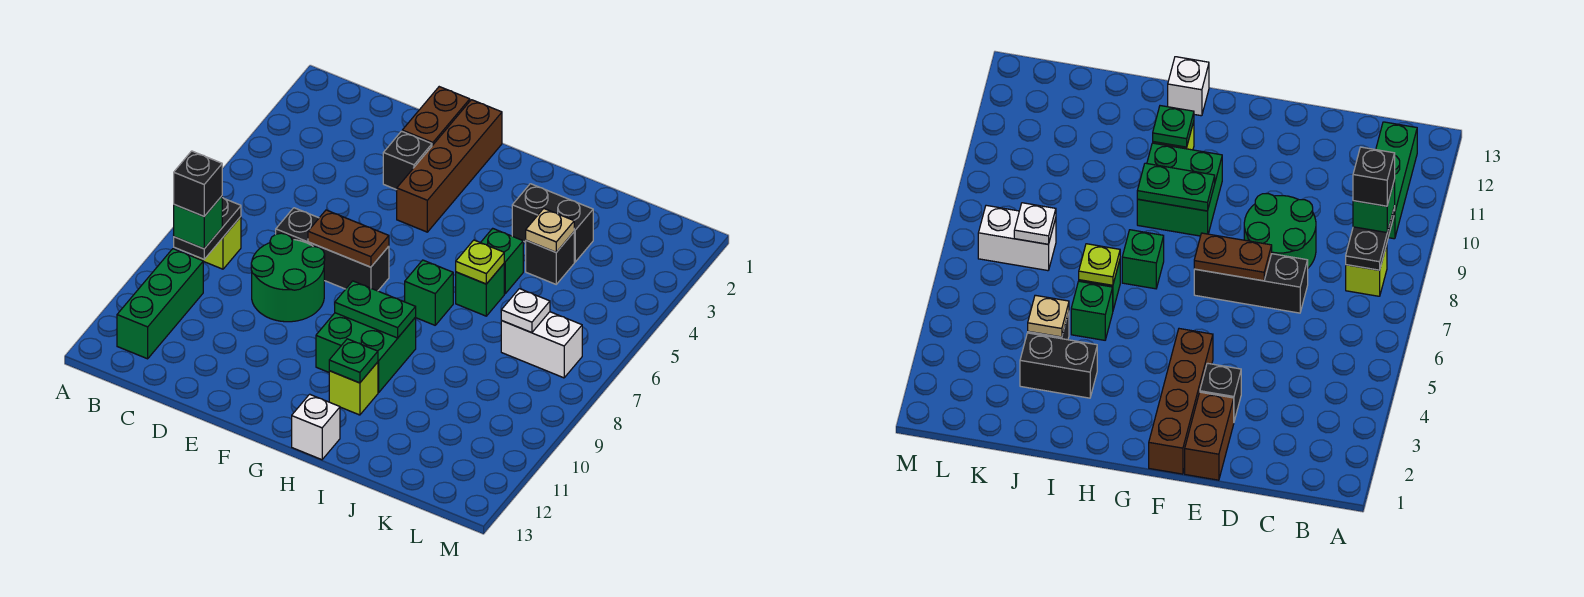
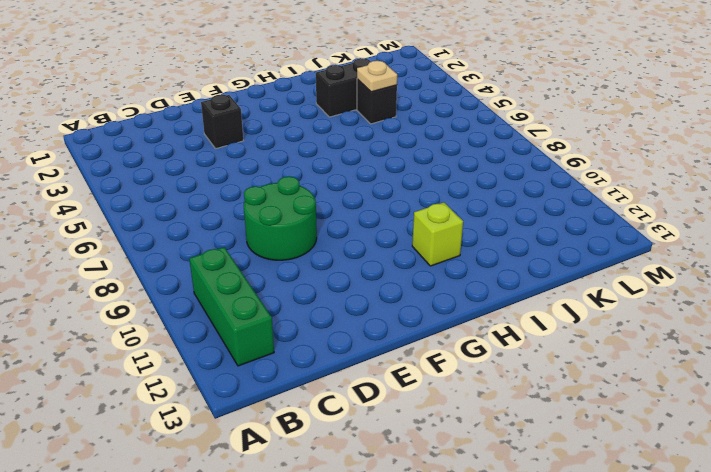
none -> lime brick B8 level 1
none -> black brick D7:F7 level 1
none -> brown brick E1:E2 level 1

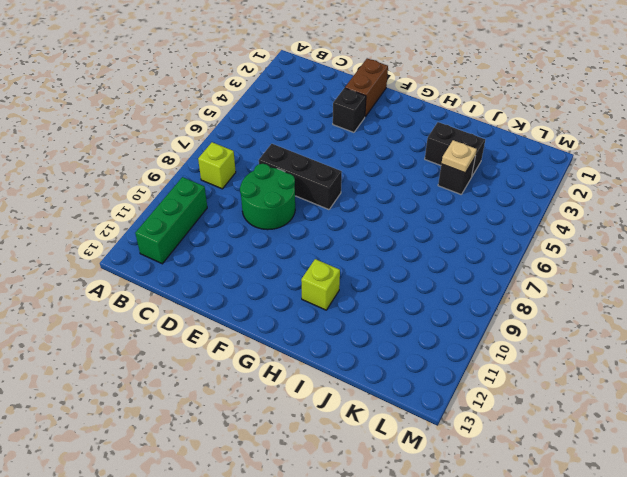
none -> brown brick F1:F4 level 1
none -> green brick G9:H10 level 1
none -> green brick H7 level 1

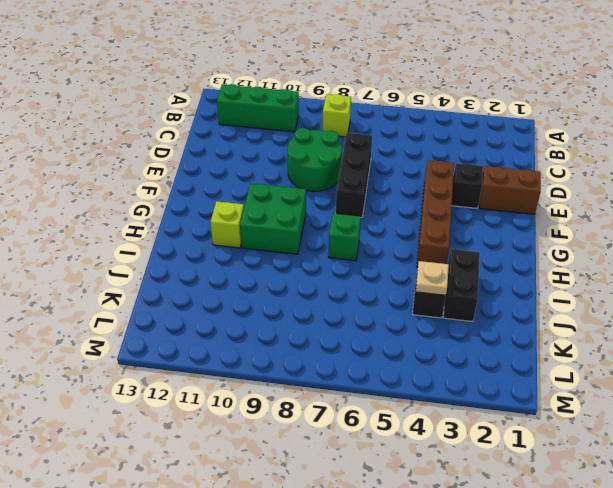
brown brick E4:H4 level 1 -> brown brick F1:F4 level 1
none -> white brick H13 level 1
none -> green brick I5 level 1
none -> green brick I6 level 1

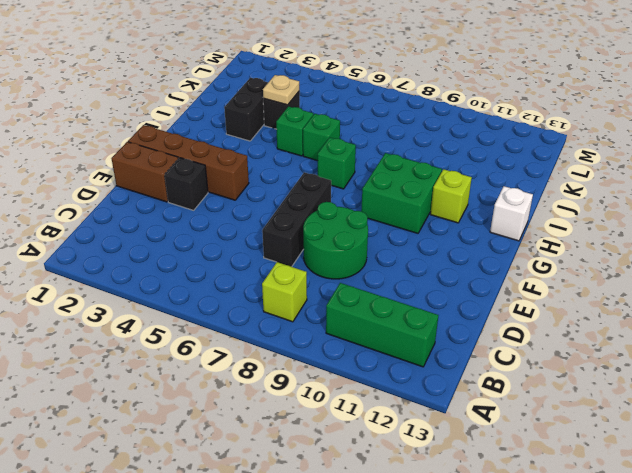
none -> white brick K7:L7 level 1
none -> black plate B8:B9 level 2
none -> brown plate E7:F7 level 2

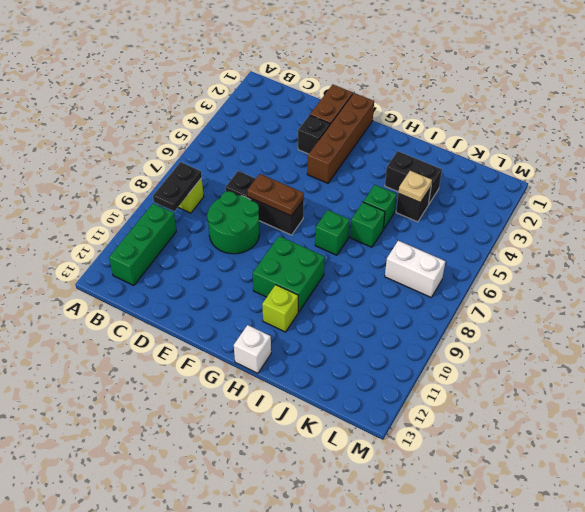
none -> green plate G9:H9 level 2
none -> green plate H11 level 2
none -> lime plate I6 level 2

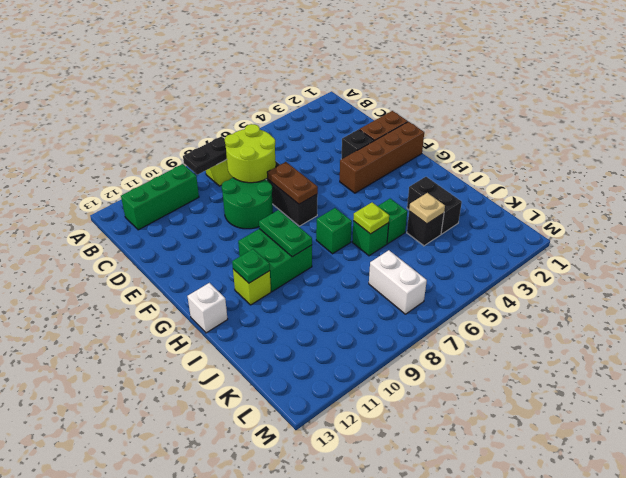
lime round brick C7:D8 level 2 -> none
none -> white plate K7 level 2
none -> green brick B9 level 3
none -> black brick B9 level 4

